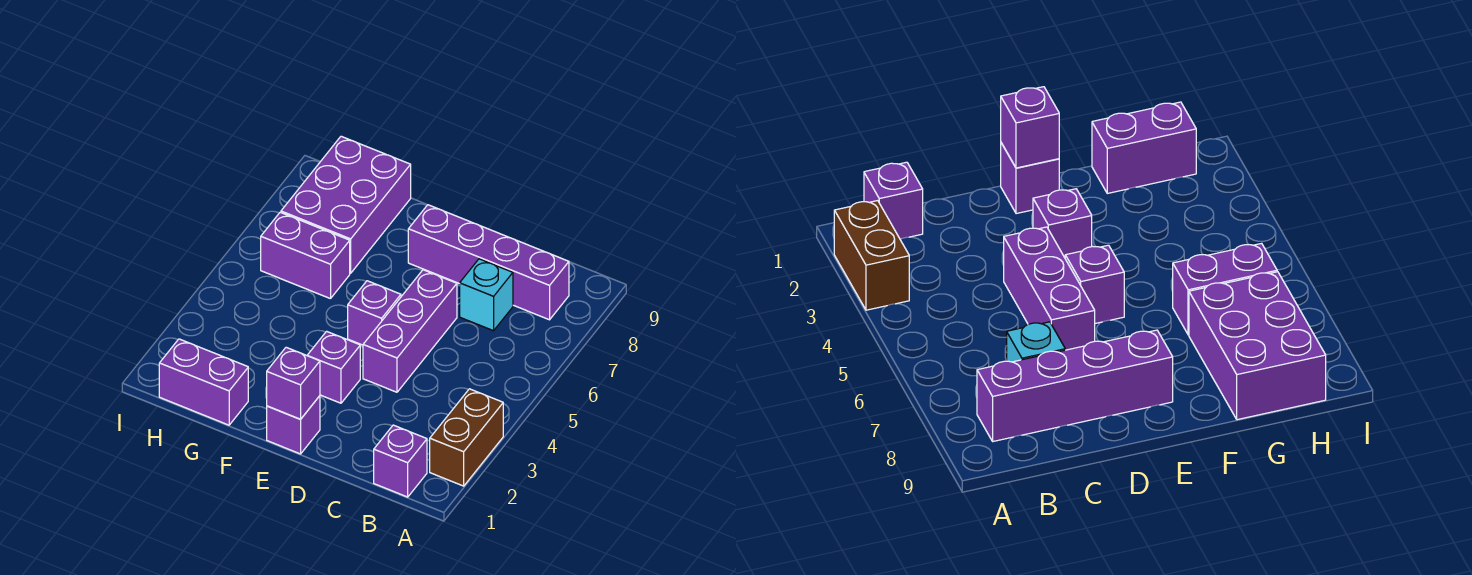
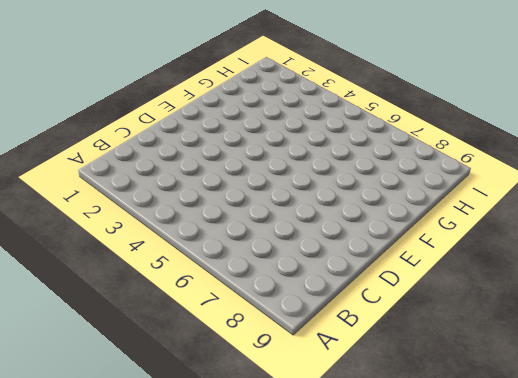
none -> brown brick A2:A3 level 1
none -> purple brick B1 level 1
none -> purple brick B8:E8 level 1

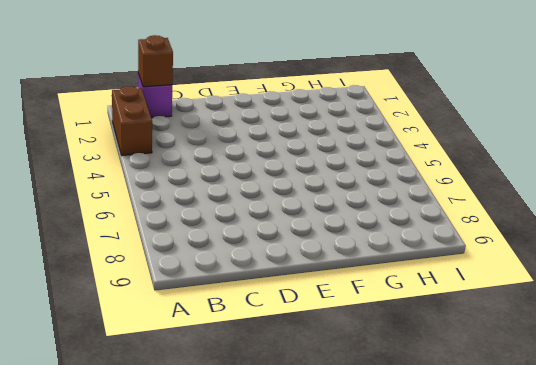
brown brick B1 level 2 -> none
none -> purple brick B8:E8 level 1
none -> cyan brick C7 level 1
none -> purple brick D4:D6 level 1

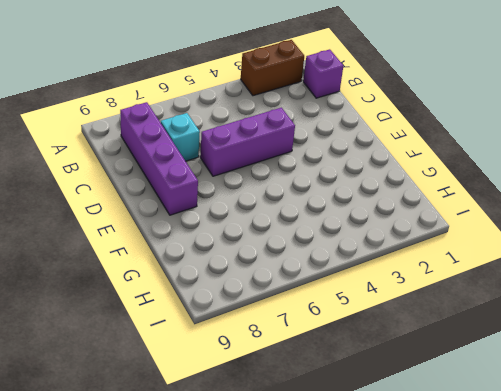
none -> purple brick E1 level 1
none -> purple brick E3 level 1
none -> purple brick E5 level 1

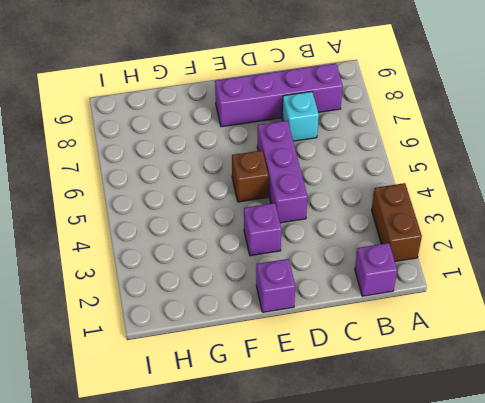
brown brick E5 level 1 -> purple brick E5 level 1
none -> purple brick G1:H1 level 1
none -> purple brick G6:H6 level 1
none -> purple brick G7:H9 level 1

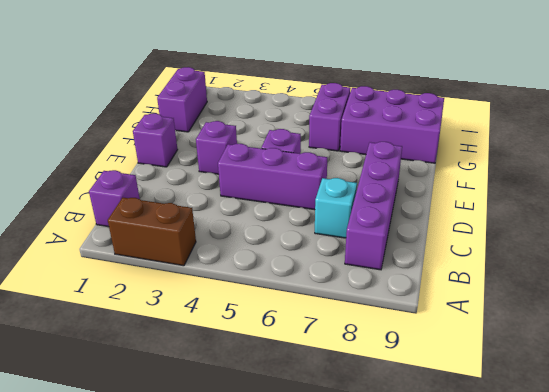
none -> purple brick E1 level 2

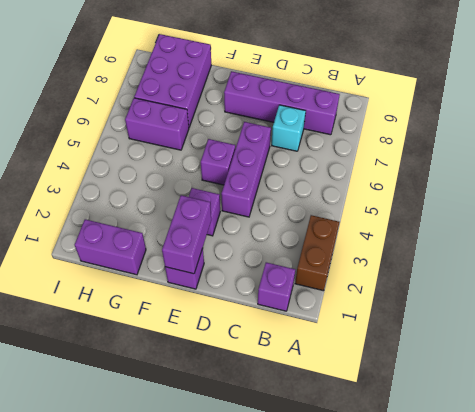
purple brick E1:E2 level 2 -> purple brick E1 level 2

